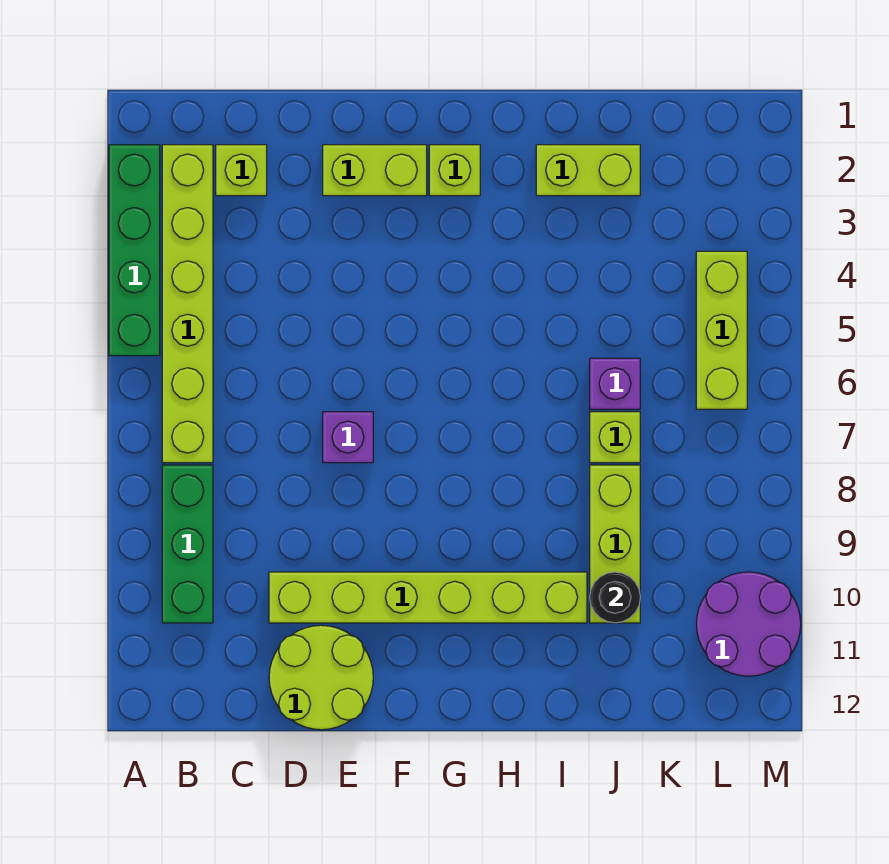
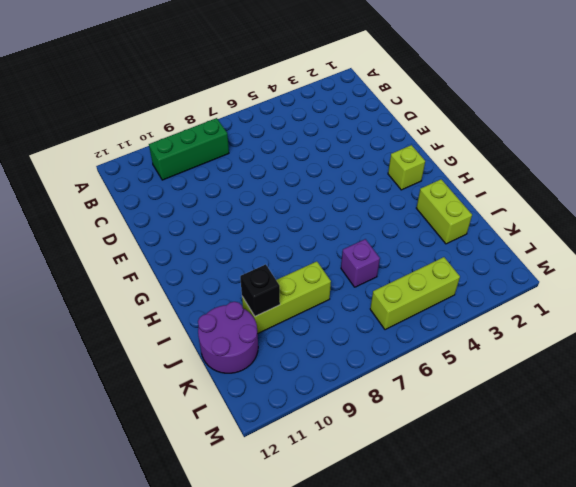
black brick J10 level 2 -> black round brick J10 level 2
purple round brick J11:K12 level 1 -> purple round brick L10:M11 level 1
none -> green brick A2:A5 level 1
none -> lime brick B2:B7 level 1
none -> lime brick C2 level 1

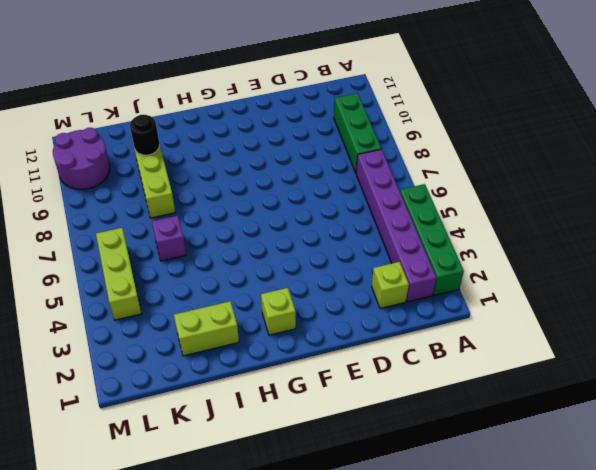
purple brick B2:B7 level 1 -> lime brick B2:B7 level 1
none -> lime brick D10:I10 level 1
none -> lime round brick D11:E12 level 1
none -> lime brick E2:F2 level 1

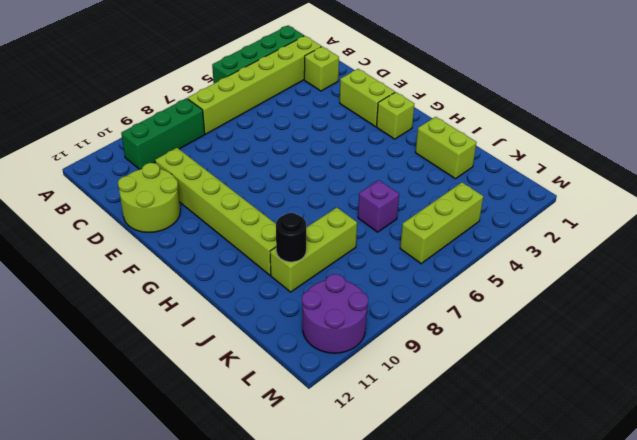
none -> purple brick E7 level 1
none -> lime brick J7 level 1

